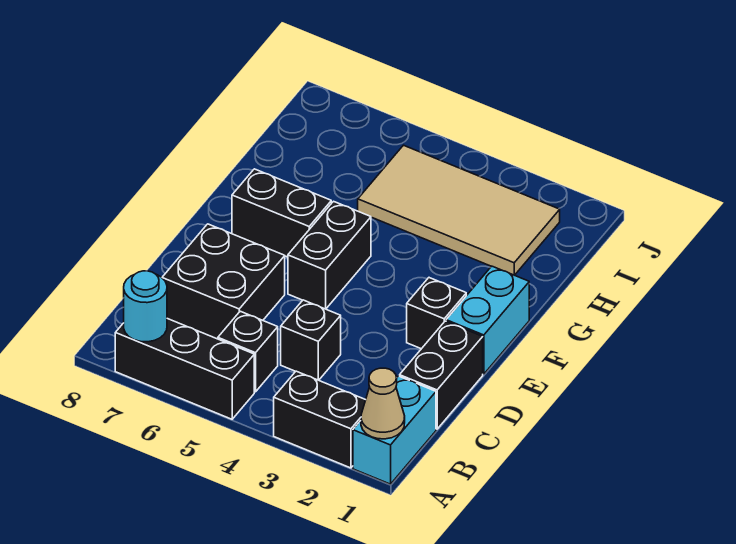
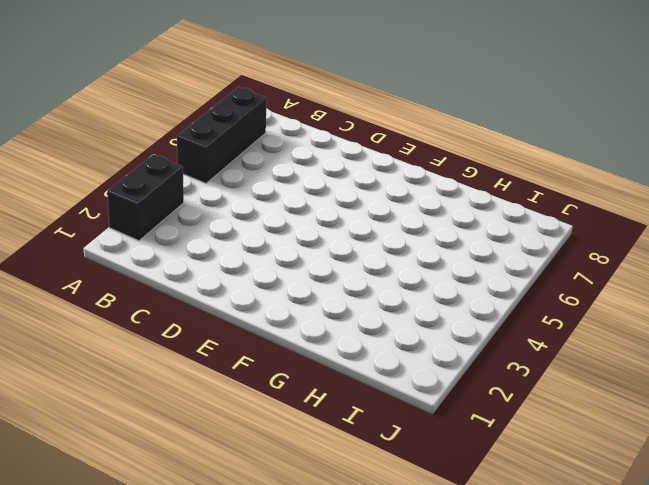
none -> cyan brick A1:B1 level 1
none -> black brick B5 level 1
none -> black brick C1:D1 level 1

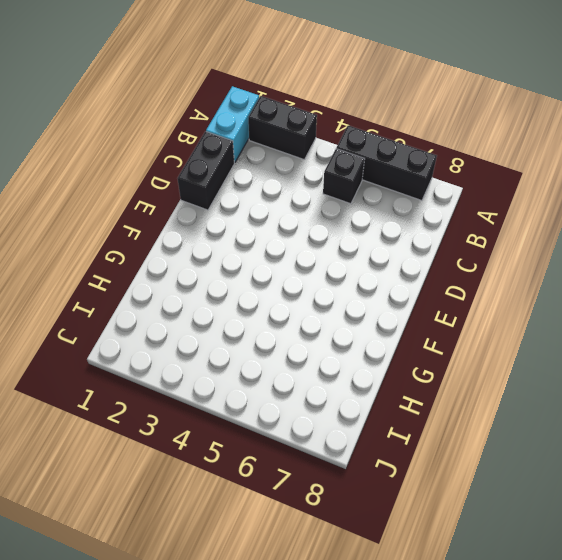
none -> black brick C4 level 1
none -> black brick C6:D7 level 1
none -> cyan brick E1:F1 level 1

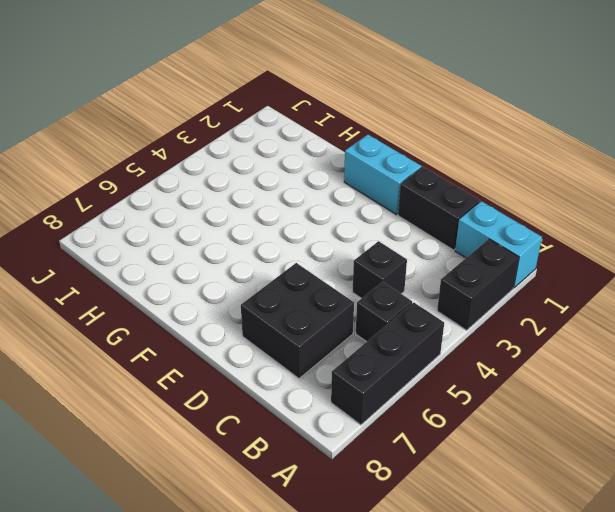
none -> black brick E2 level 1
none -> black brick E5:F5 level 1
none -> black brick F6:F7 level 1

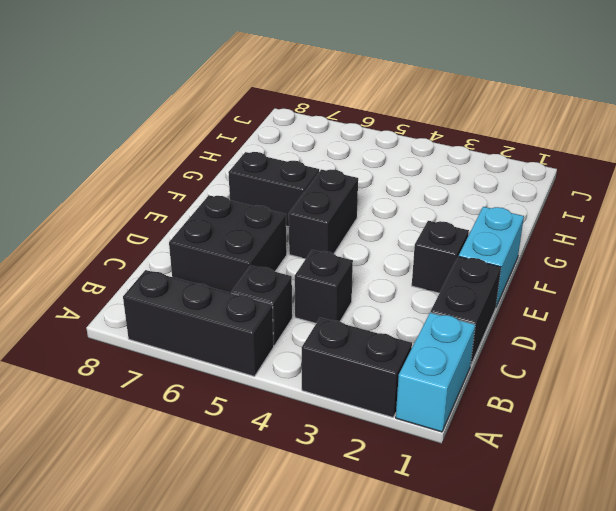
none -> tan tile H2:I5 level 1
none -> tan cone A1 level 2
none -> cyan round brick A7 level 2

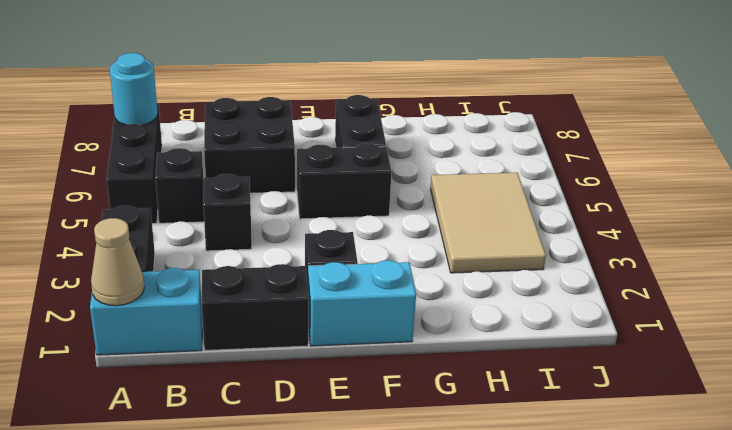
tan tile H3:I5 level 1 -> tan tile H2:I5 level 1

